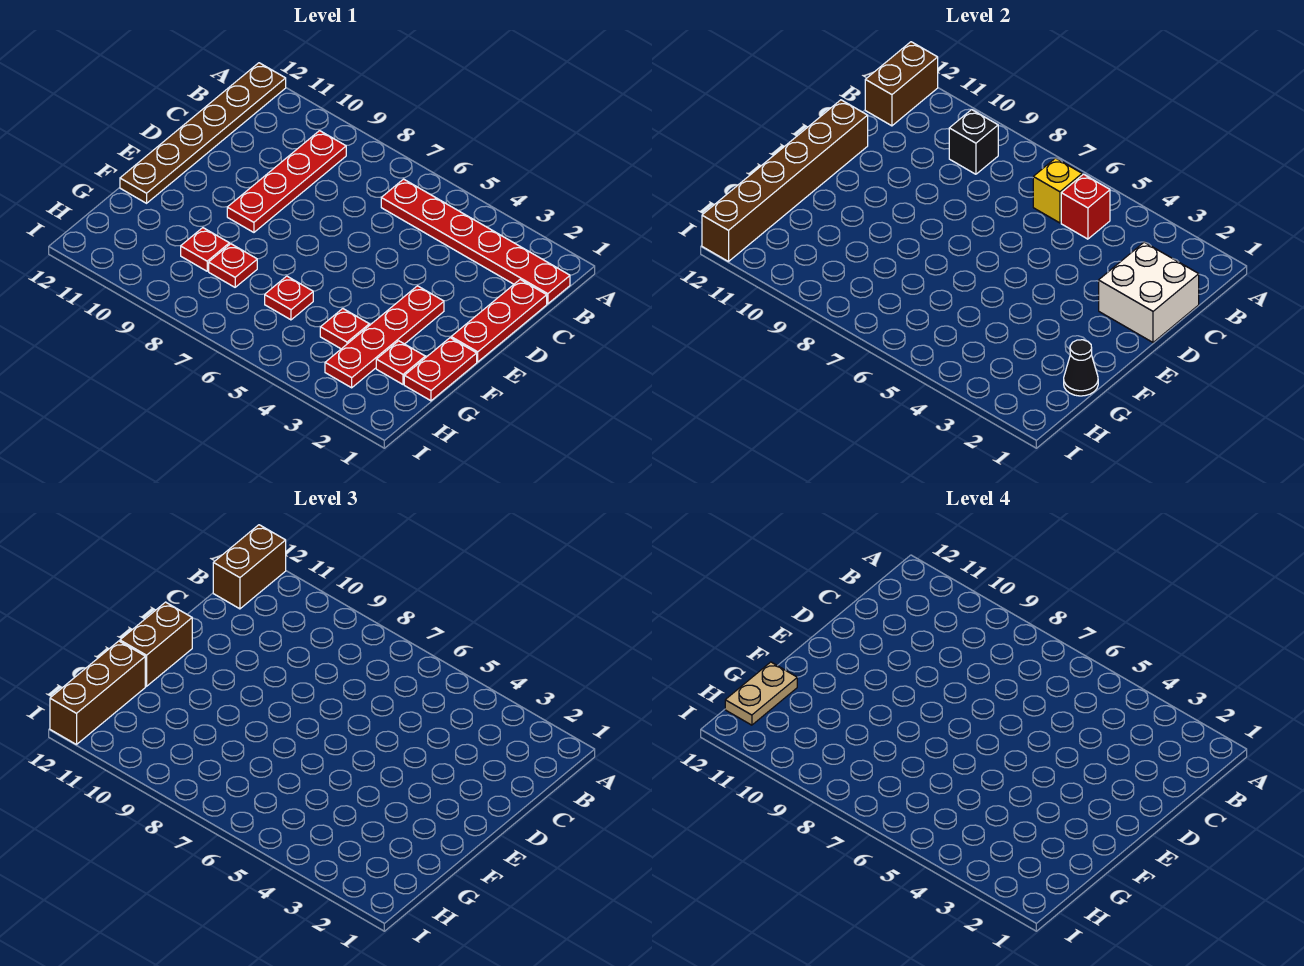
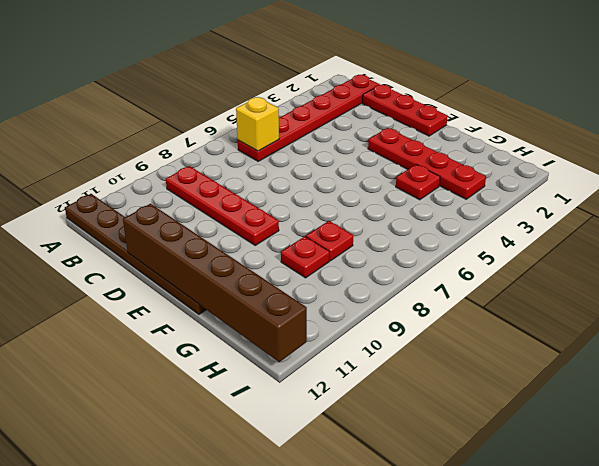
none -> red plate F1:G1 level 1
none -> red plate G2 level 1
none -> red plate G6 level 1

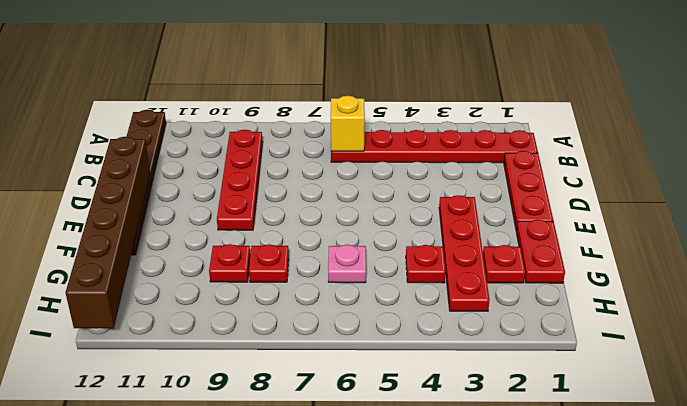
pink plate G6 level 1 -> red plate G6 level 1
none -> brown brick A12:B12 level 2
none -> red brick B5 level 2
none -> black brick B9 level 2

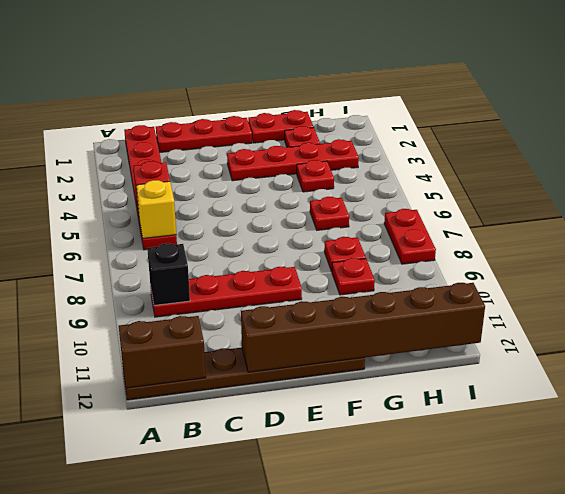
red plate I7:I8 level 1 -> none
none -> white brick C1:D2 level 2
none -> black cone G1 level 2
none -> brown brick A12:B12 level 3

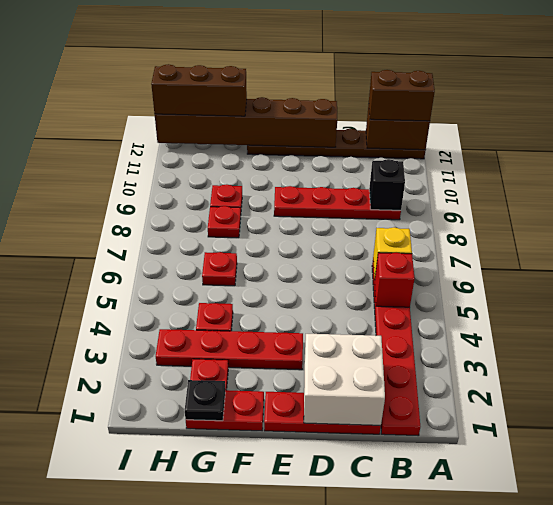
black plate G1 level 2 -> black cone G1 level 2
none -> brown brick E12:F12 level 3
none -> tan plate G12:H12 level 4

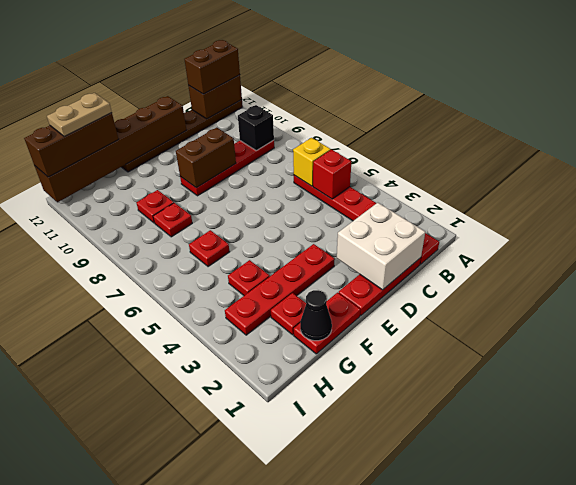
brown brick D9:E9 level 2 -> brown brick E12:F12 level 3

